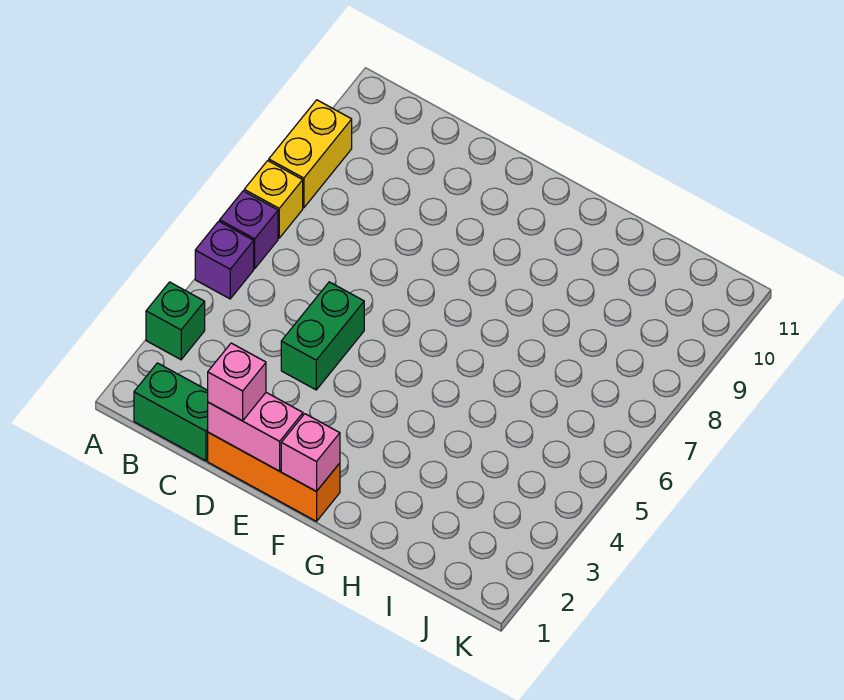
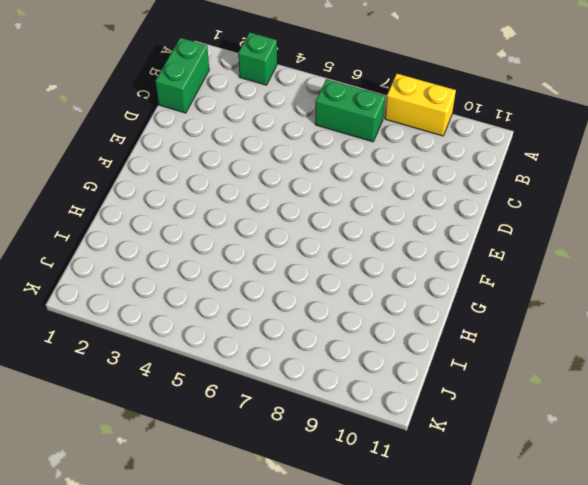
green brick B6:B7 level 1 -> green brick D4:D5 level 1
none -> purple brick A5 level 1
none -> purple brick A6 level 1

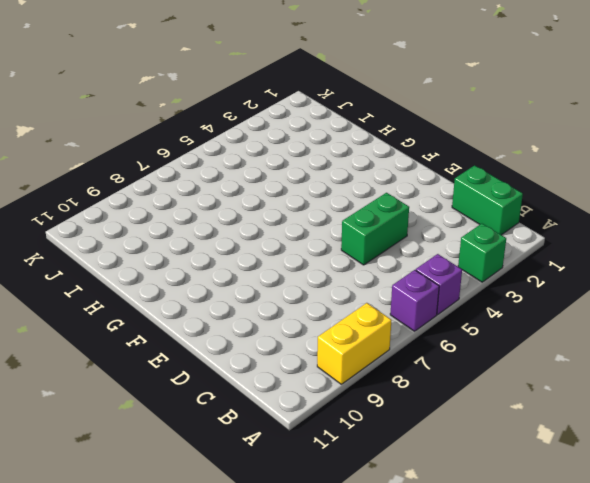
none -> yellow brick A7 level 1
none -> orange brick D1:F1 level 1

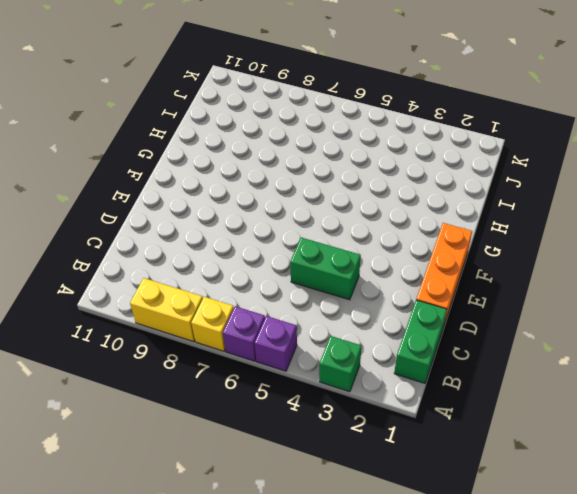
none -> pink brick D1:E1 level 2
none -> pink brick F1 level 2

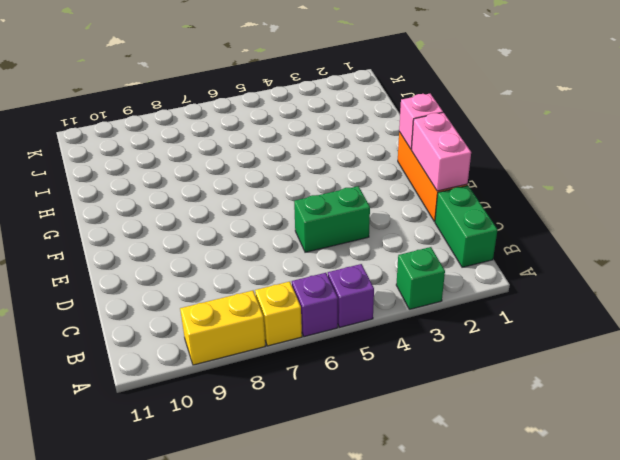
none -> pink brick D1 level 3

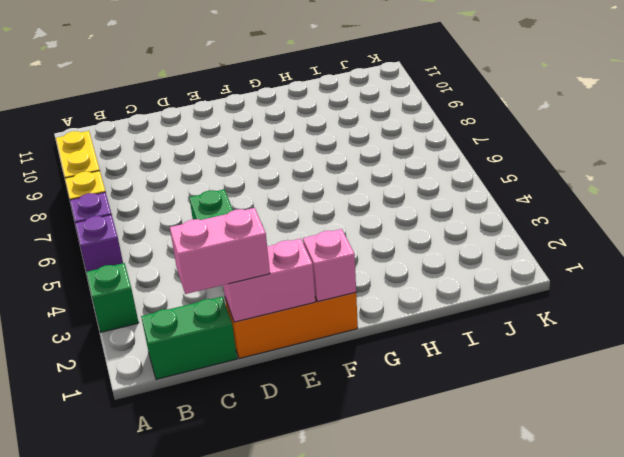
pink brick C1:D1 level 3 -> pink brick D1 level 3

